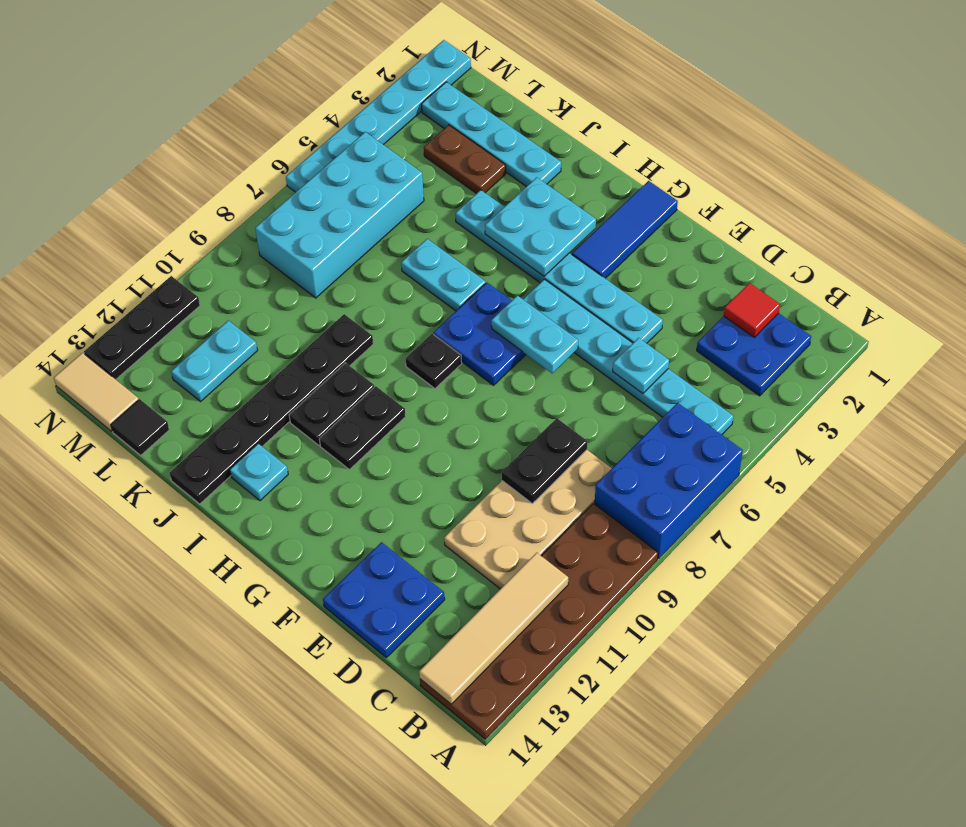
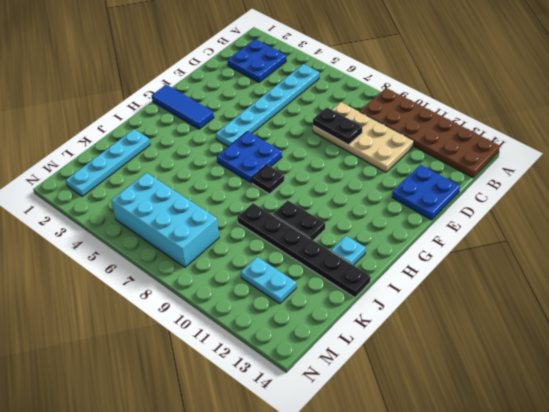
none -> blue brick A6:B8 level 1
none -> cyan plate E4:J4 level 1
none -> black plate H10:H11 level 1

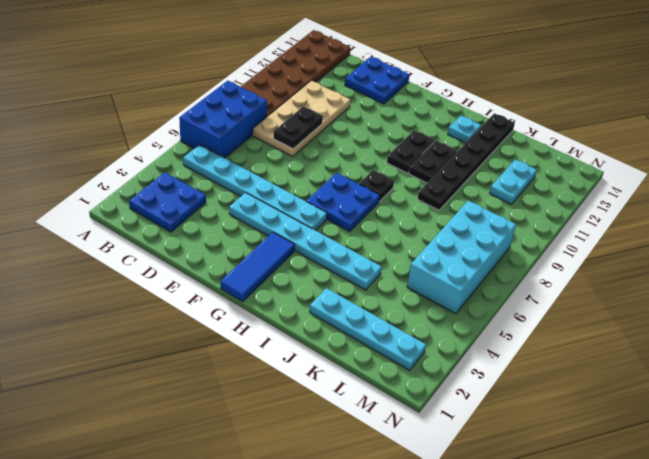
none -> cyan plate I6:J6 level 1
none -> brown plate K3:L3 level 1
none -> black tile L14 level 1

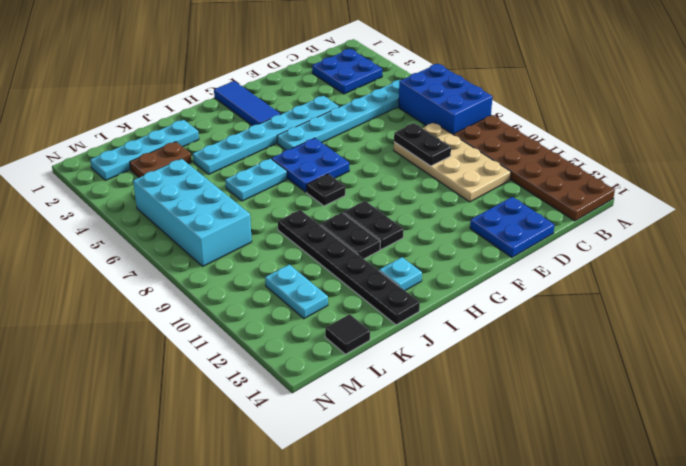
none -> tan tile M14:N14 level 1
none -> cyan plate N1:N6 level 1
none -> black plate N11:N13 level 1

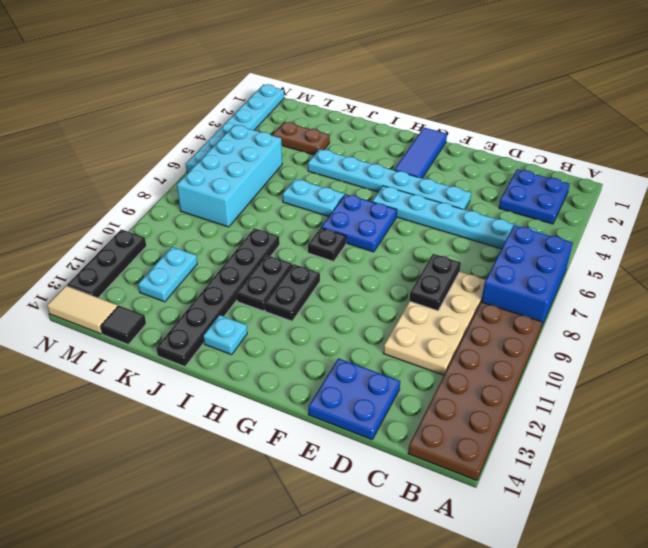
none -> cyan plate J2:M2 level 1
none -> tan tile B11:B14 level 2
none -> red tile C2 level 2

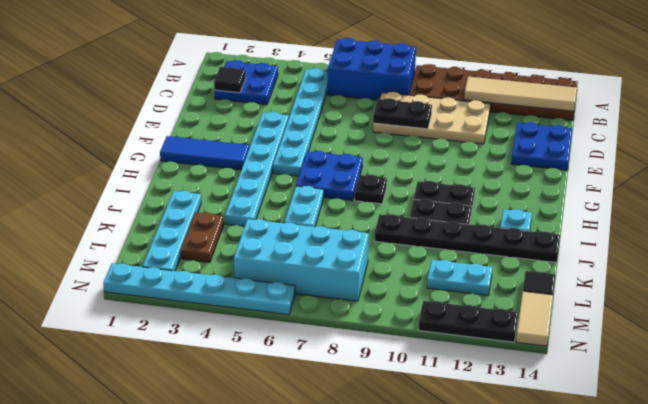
black tile C2 level 2 -> red tile C2 level 2
none -> cyan plate D5 level 2
none -> cyan plate F6:G6 level 2
none -> cyan plate H3:I4 level 2

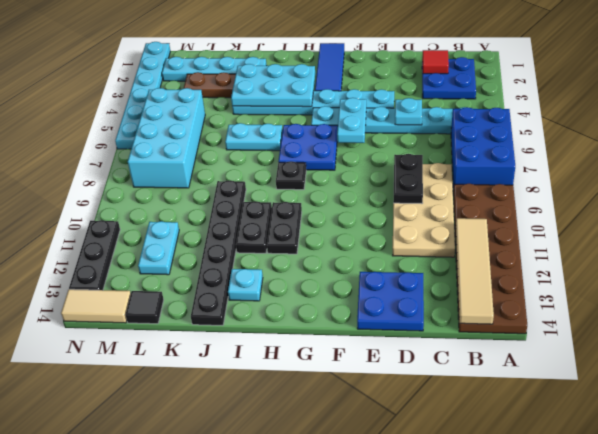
cyan plate F5:F6 level 2 -> cyan plate F6:G6 level 2
cyan plate H3:J4 level 2 -> cyan plate H3:I4 level 2

